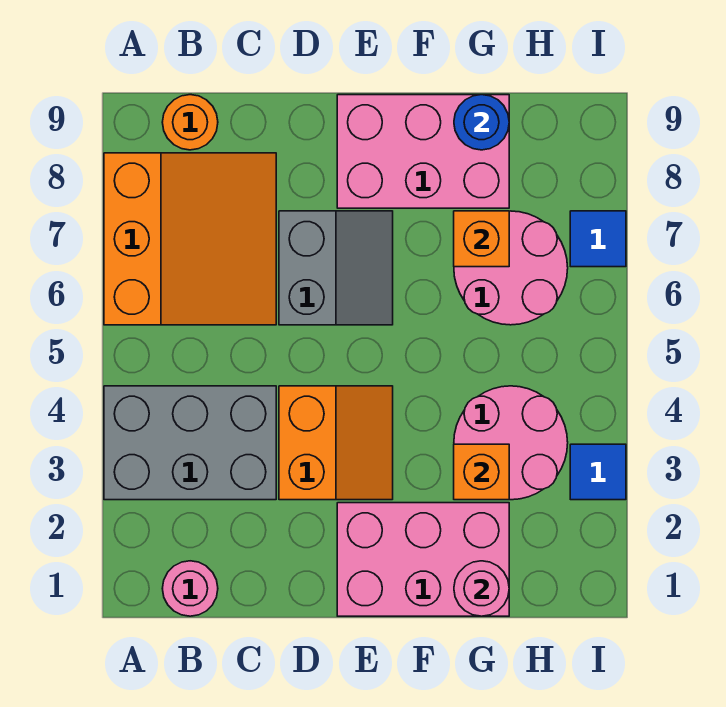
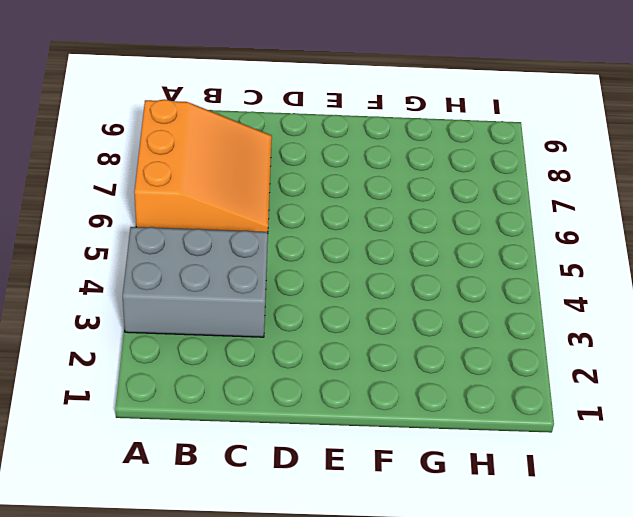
none -> pink round brick B1 level 1
none -> orange round brick B9 level 1
none -> orange slope D3:E4 level 1 top D

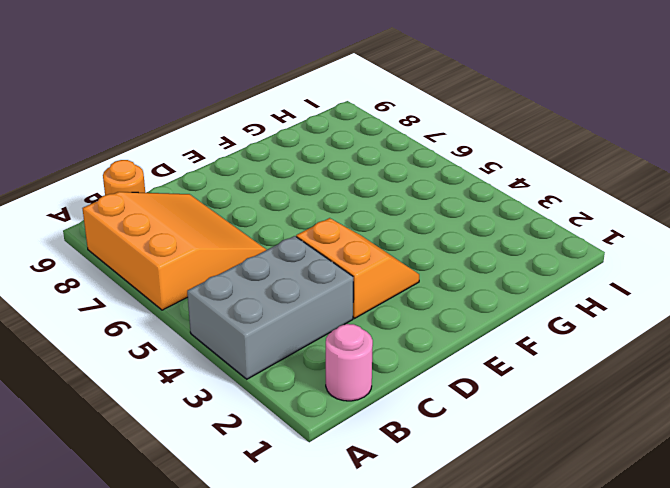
none -> grey slope D6:E7 level 1 top D
none -> pink brick E1:G2 level 1
none -> pink brick E8:G9 level 1

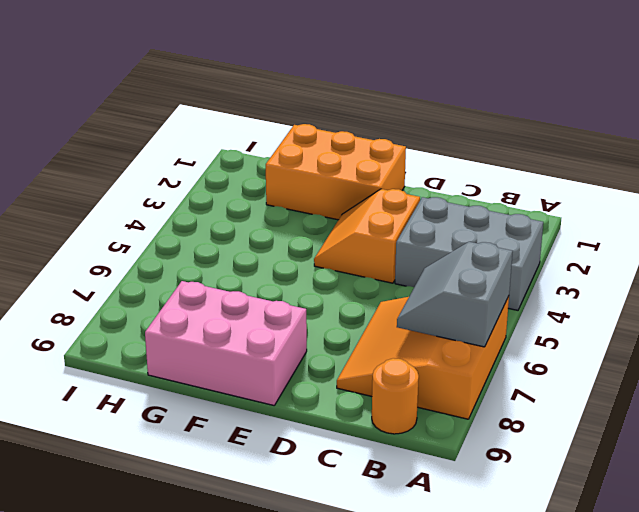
grey slope A6:B7 level 2 top A -> grey slope D6:E7 level 1 top D
orange brick E1:G2 level 1 -> pink brick E1:G2 level 1
none -> pink round brick B1 level 1
none -> pink round brick G3:H4 level 1
none -> pink round brick G6:H7 level 1

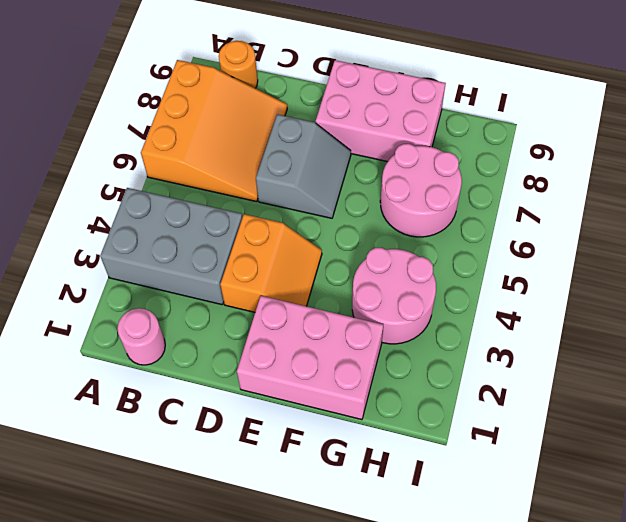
none -> blue tile I3 level 1
none -> blue tile I7 level 1
none -> pink round brick G1 level 2

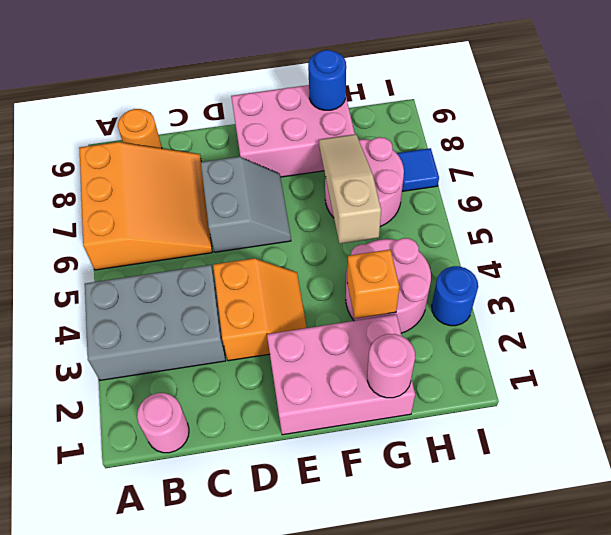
tan slope G5:G7 level 2 top 5 -> orange brick G7 level 2
blue round brick I3 level 1 -> blue tile I3 level 1

